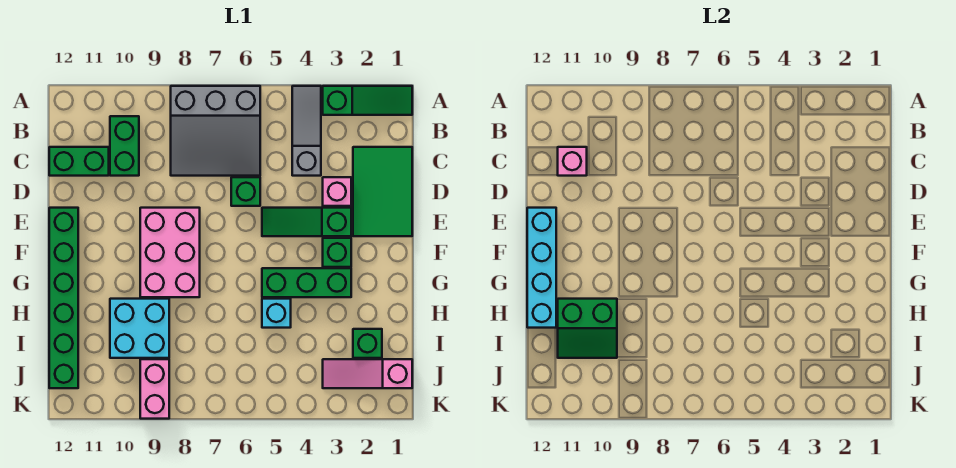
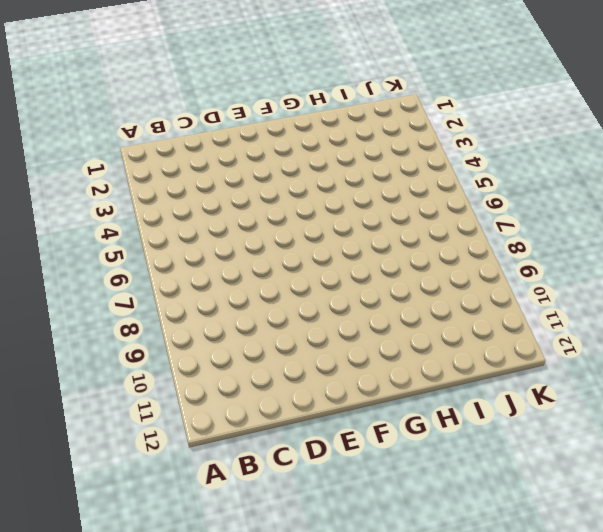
none -> green slope A1:A3 level 1 top 3
none -> grey slope A4:C4 level 1 top C
none -> grey slope A6:C8 level 1 top A

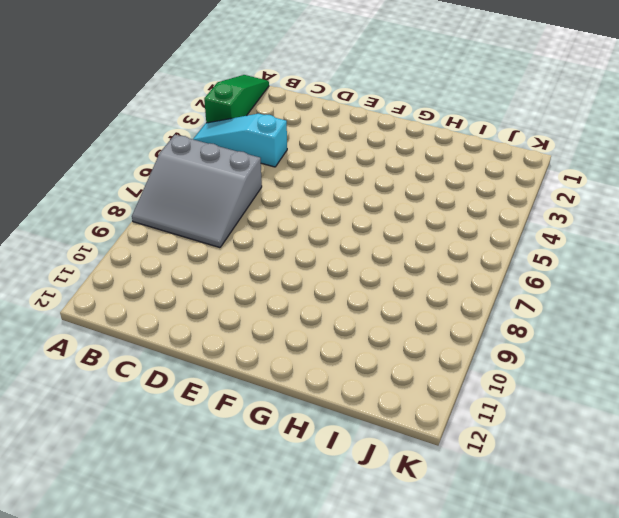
cyan slope A4:C4 level 1 top C -> grey slope A4:C4 level 1 top C
grey slope A6:C8 level 1 top 6 -> grey slope A6:C8 level 1 top A
none -> green brick B10:C10 level 1
none -> green tile C1:E2 level 1
none -> green brick C11:C12 level 1

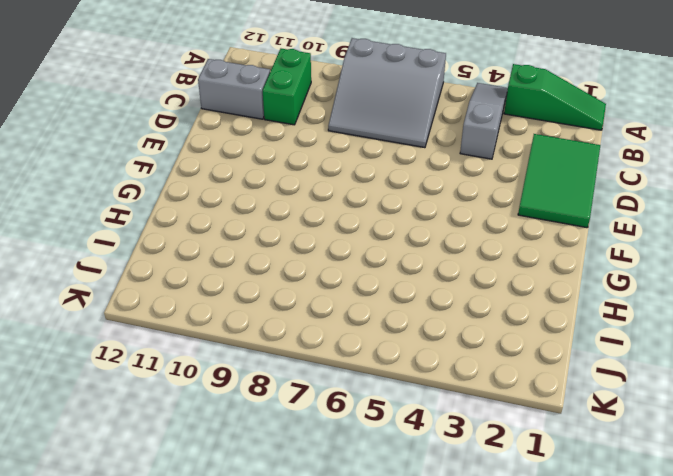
grey brick C11:C12 level 1 -> green brick C11:C12 level 1
none -> pink brick D3 level 1
none -> green brick D6 level 1
none -> green slope E3:E5 level 1 top 3

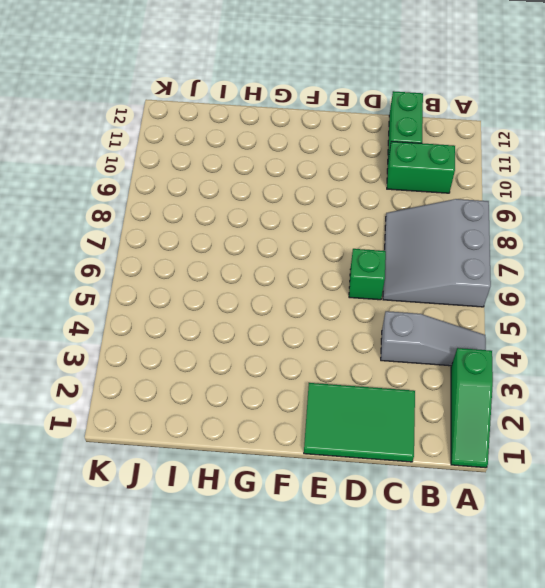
none -> pink brick D3 level 1
none -> green slope E3:E5 level 1 top 3
none -> pink brick E8:G9 level 1

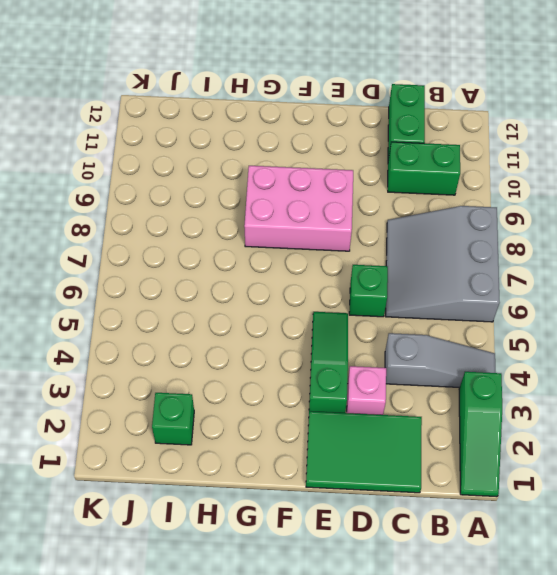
none -> green brick E12:J12 level 1
none -> green brick F3 level 1
none -> green brick G3:G5 level 1

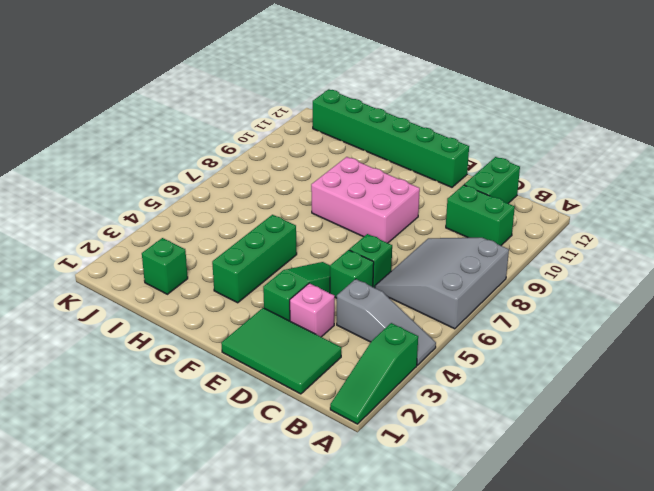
green brick D5 level 1 -> green brick F3 level 1
none -> cyan brick H5 level 1
none -> cyan brick H9:I10 level 1
none -> pink slope J1:J3 level 1 top 1

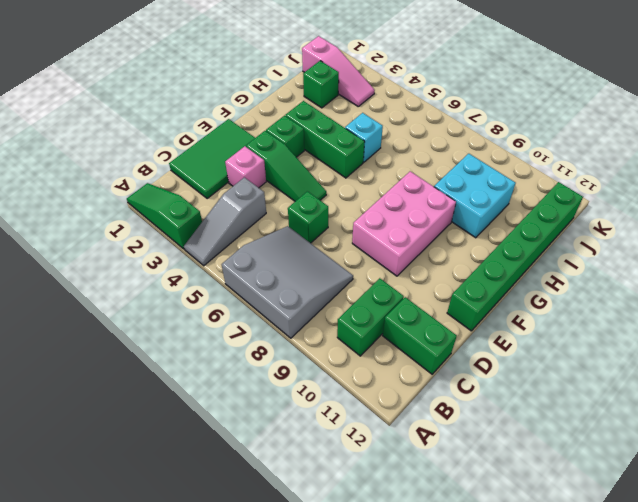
none -> pink brick J9:K9 level 1
none -> pink brick C11 level 2
none -> cyan brick E12:H12 level 2

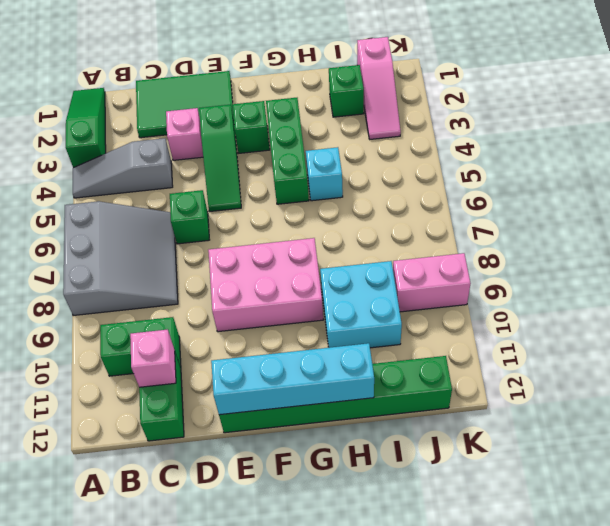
none -> green slope H10:I11 level 2 top H

